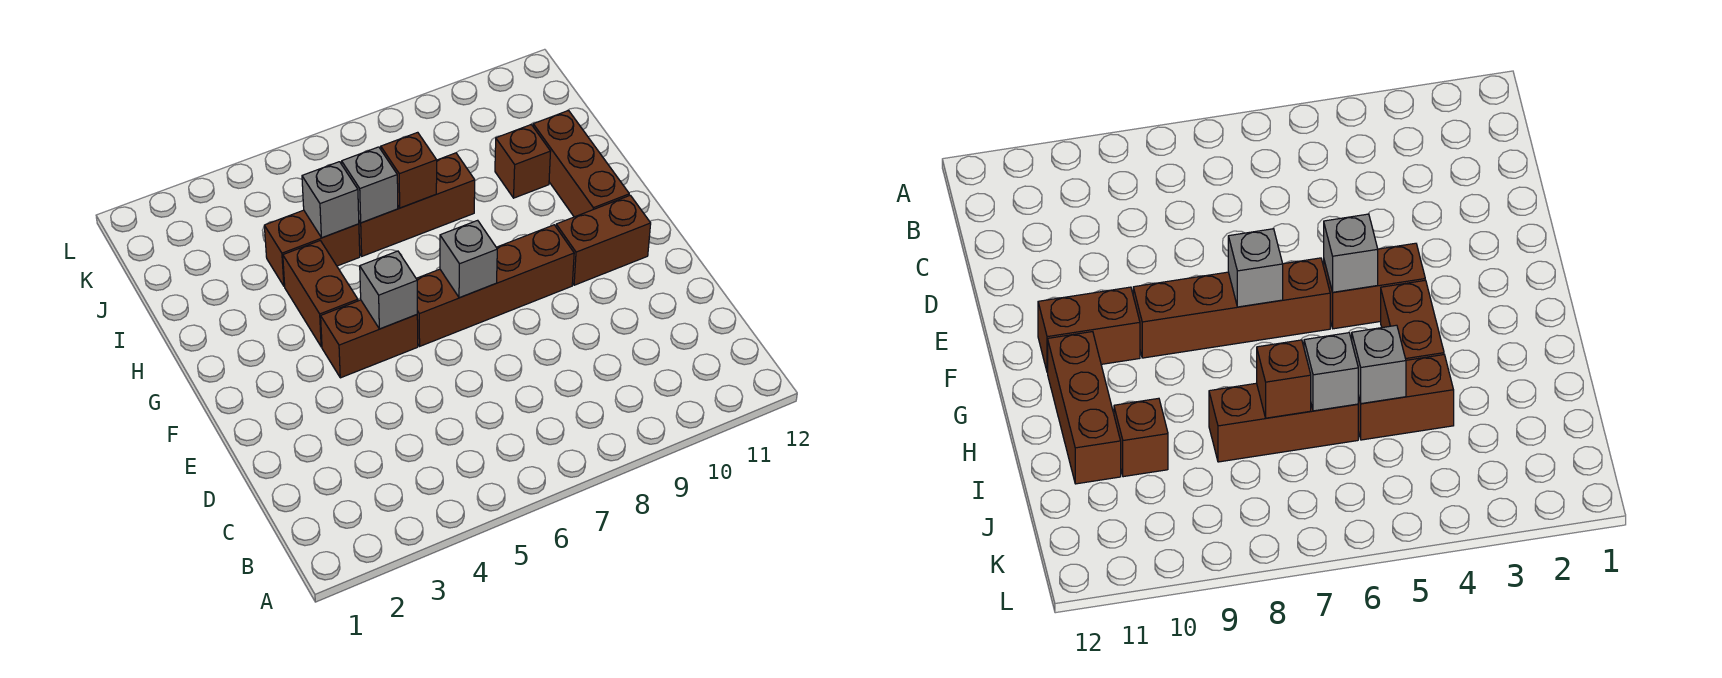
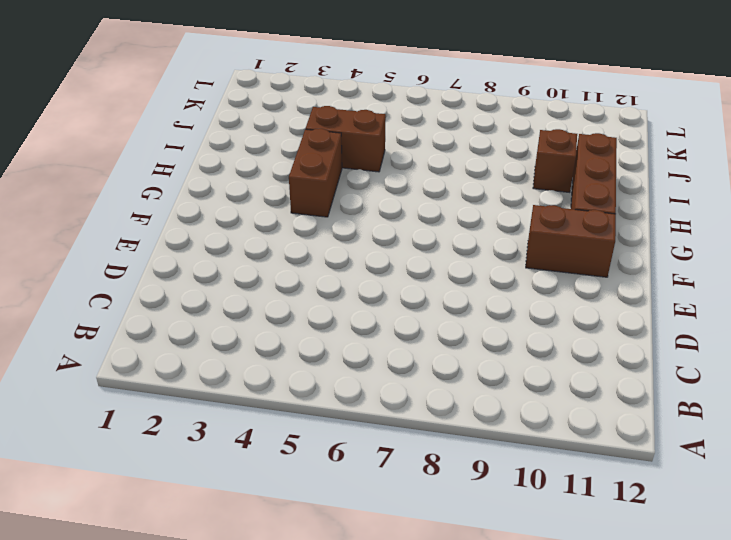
none -> brown brick F4:F5 level 1
none -> brown brick F6:F9 level 1
none -> brown brick I6:I8 level 1

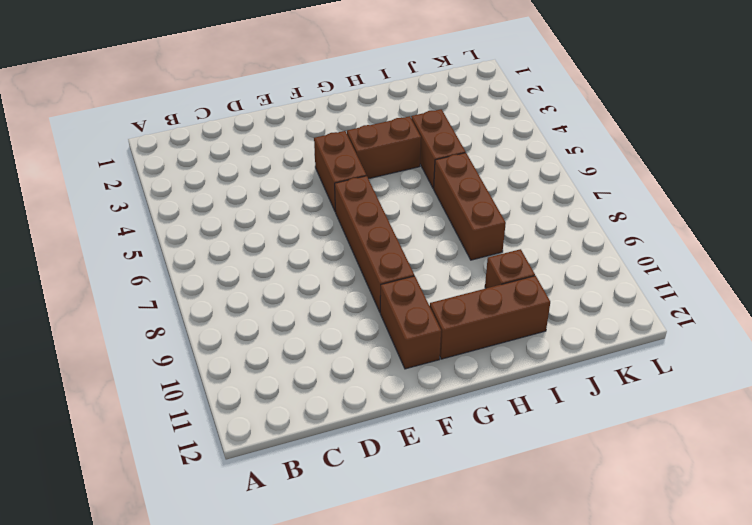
none -> grey brick F5 level 2
none -> grey brick F7 level 2
none -> grey brick I5 level 2

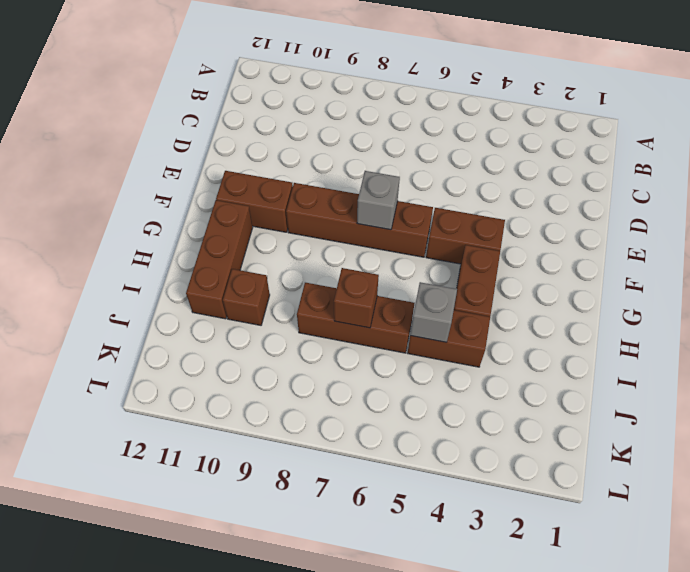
none -> grey brick F5 level 2
none -> grey brick I6 level 2

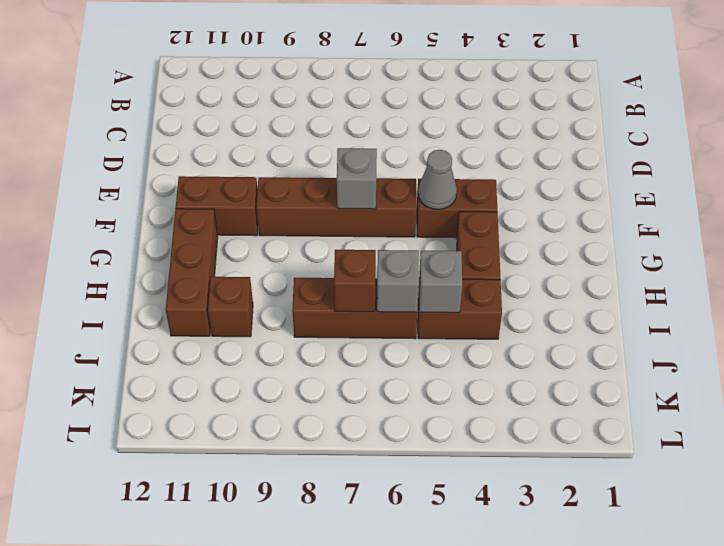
grey cone F5 level 2 -> grey brick F5 level 2

